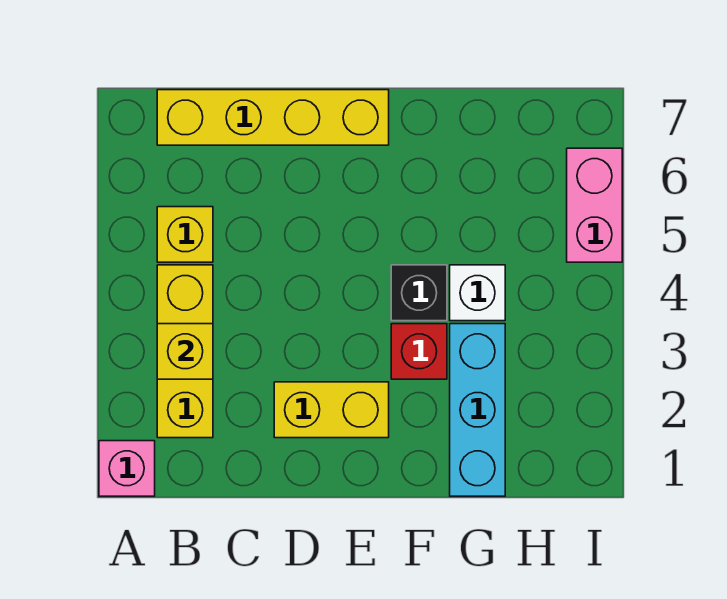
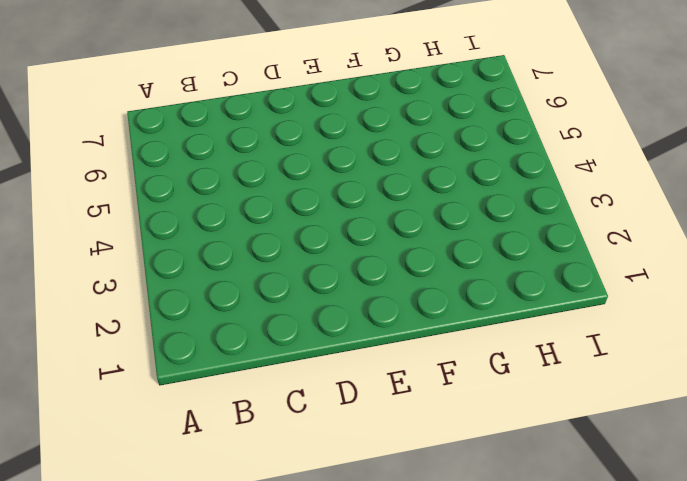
none -> pink brick A1 level 1
none -> yellow brick B2:B4 level 1

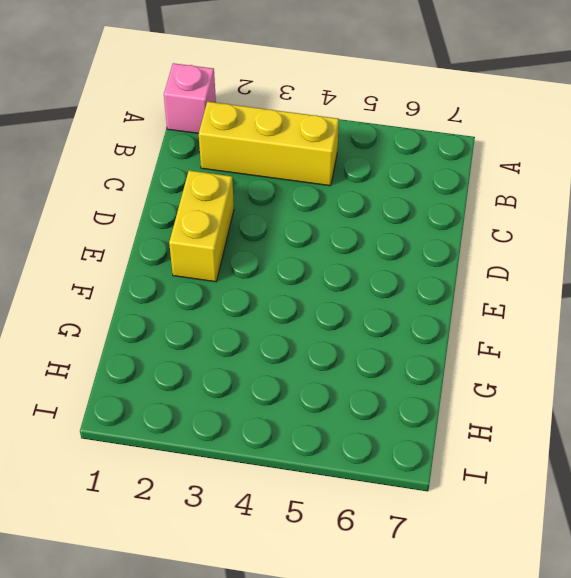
none -> yellow brick B5 level 1
none -> yellow brick B7:E7 level 1

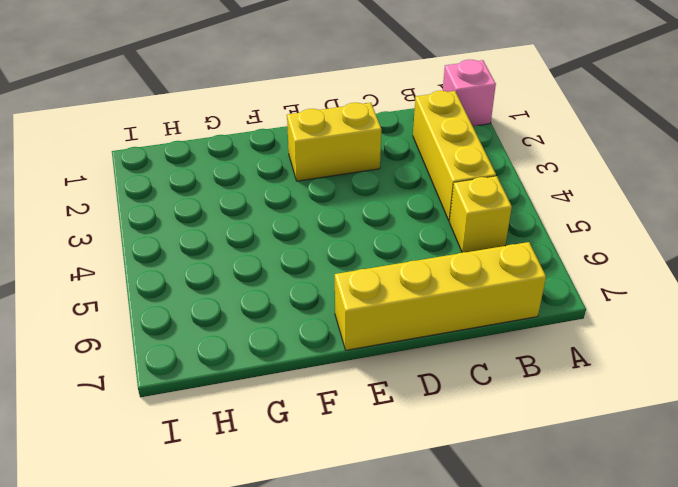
none -> red brick F3 level 1
none -> black brick F4 level 1

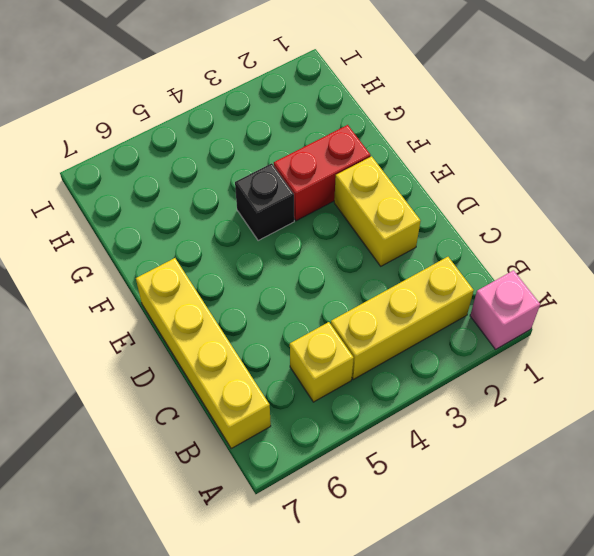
red brick F2:F3 level 1 -> red brick F3 level 1
none -> cyan brick G1:G3 level 1
none -> white brick G4 level 1

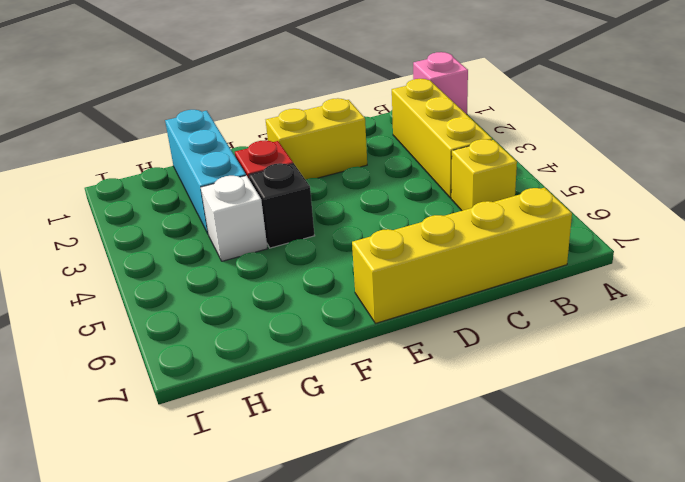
none -> pink brick I5:I6 level 1
none -> yellow brick B3 level 2

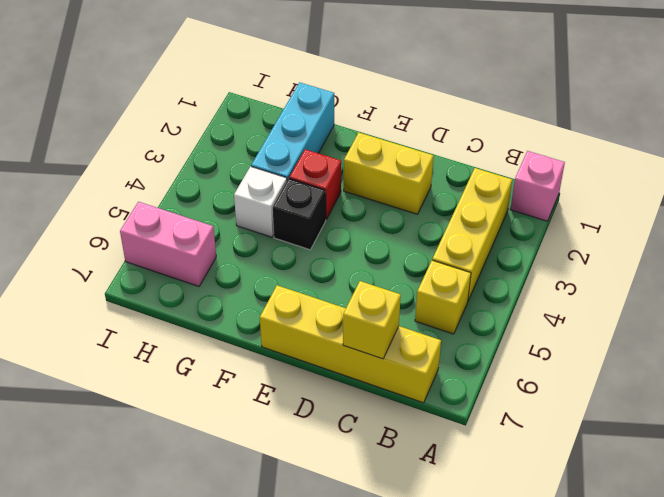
yellow brick C7 level 2 -> yellow brick B3 level 2
pink brick H6:I6 level 1 -> pink brick I5:I6 level 1

